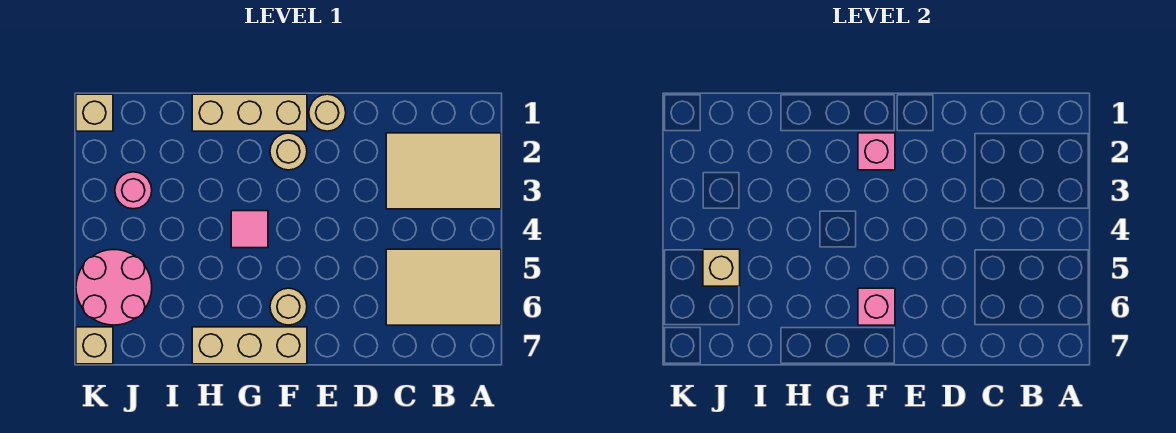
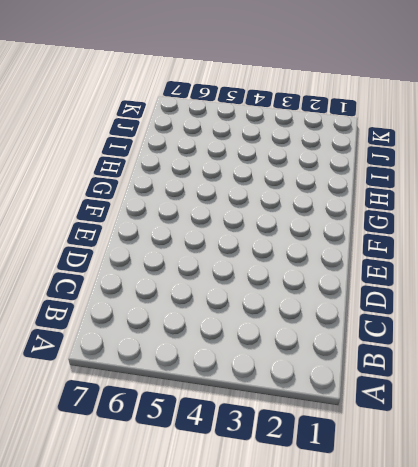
none -> tan tile A2:C3 level 1
none -> tan tile A5:C6 level 1
none -> tan round brick E1 level 1

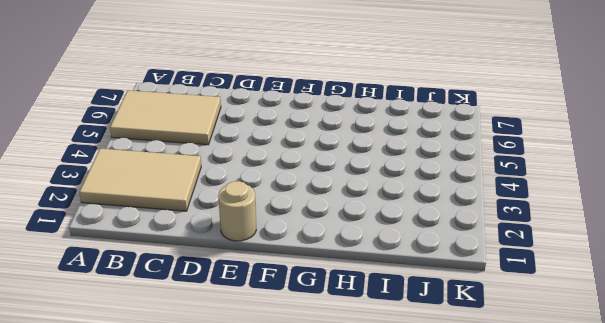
none -> tan brick F1:H1 level 1
none -> tan round brick F2 level 1
none -> tan round brick F6 level 1

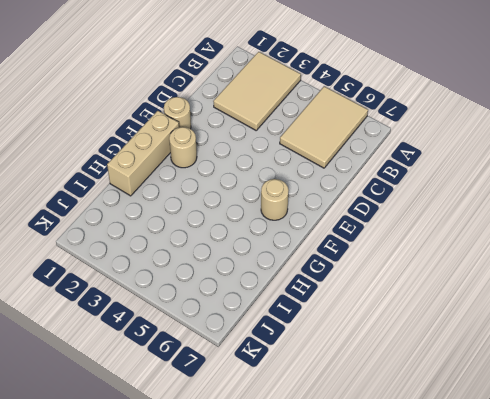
none -> tan brick F7:H7 level 1
none -> pink tile G4 level 1
none -> pink round brick J3 level 1

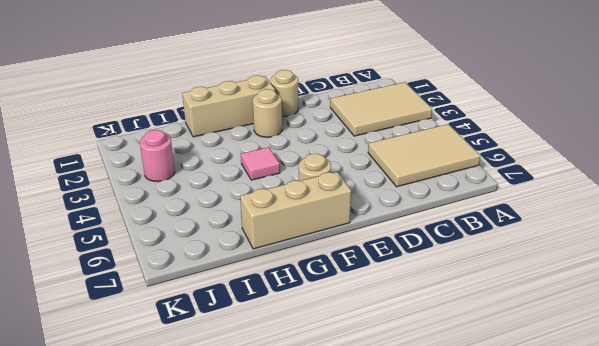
none -> pink round brick J5:K6 level 1
none -> tan brick K1 level 1
none -> tan brick K7 level 1

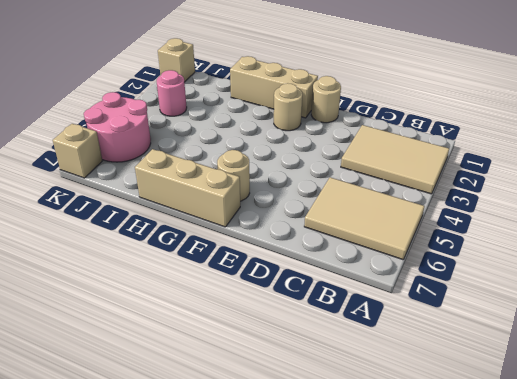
none -> pink tile G4 level 1
none -> pink brick F2 level 2
none -> pink brick F6 level 2

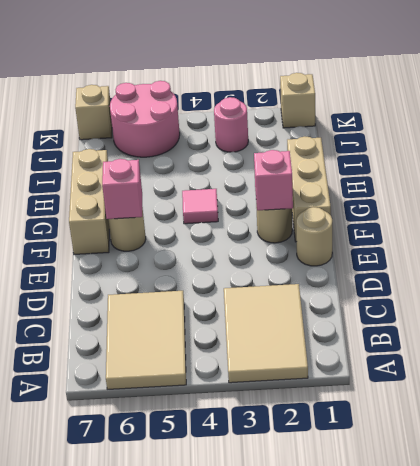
none -> tan brick J5 level 2

